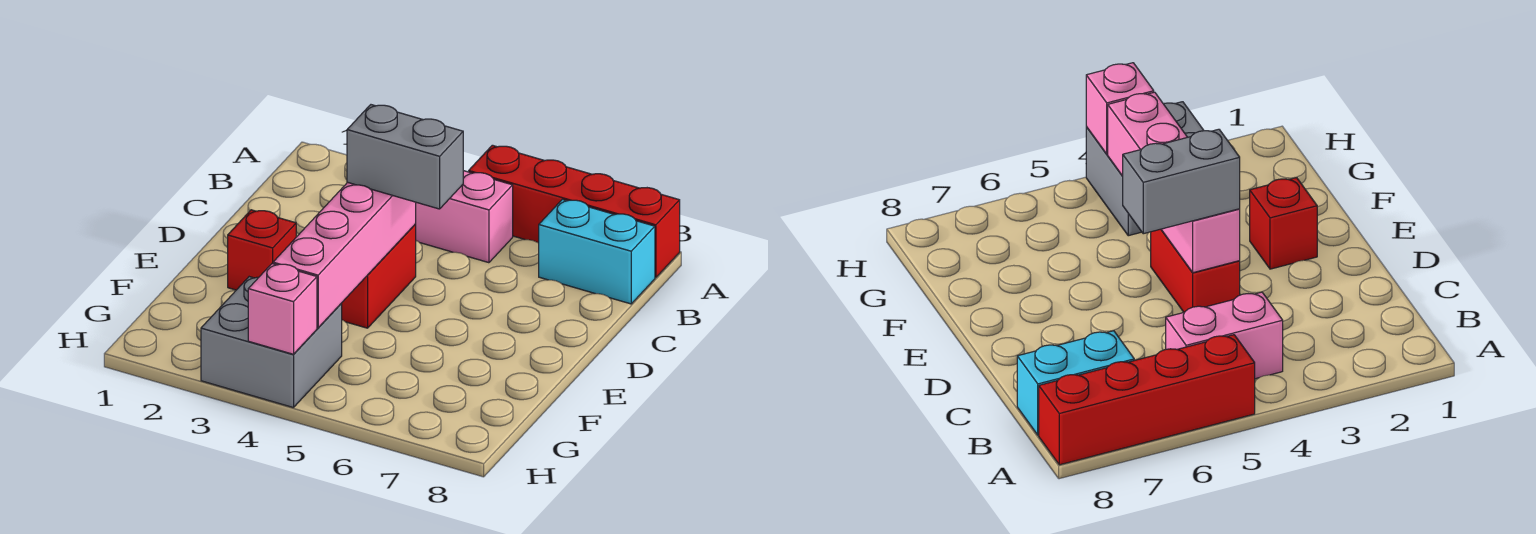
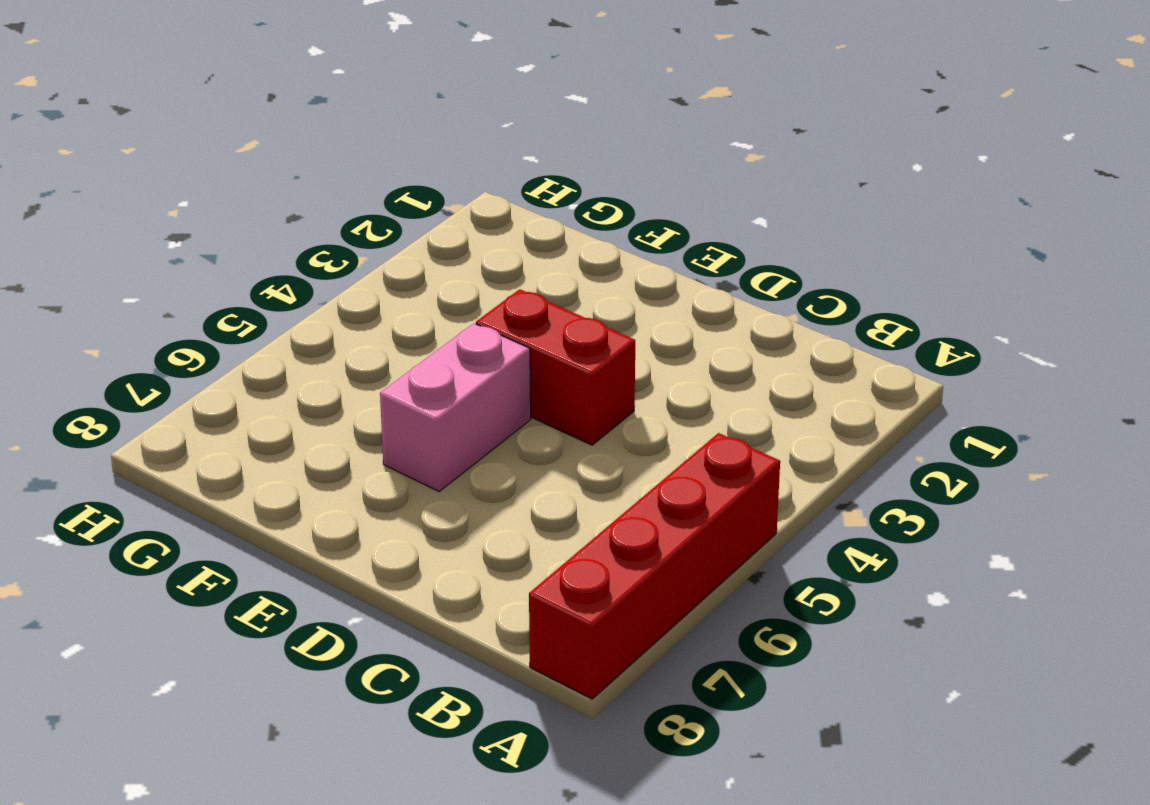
pink brick E5:E6 level 1 -> pink brick B4:B5 level 1
none -> cyan brick B7:B8 level 1
none -> red brick E2 level 1

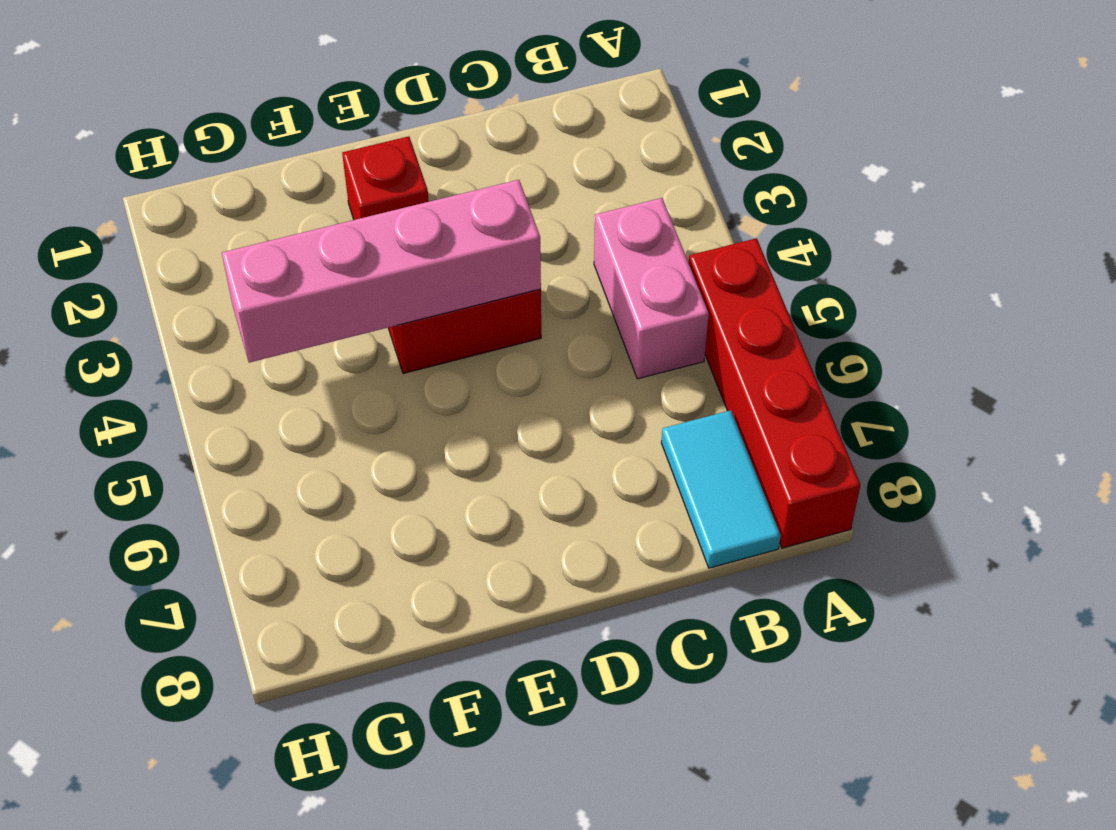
cyan tile B7:B8 level 1 -> cyan brick B7:B8 level 1
none -> grey brick G3:H4 level 1
none -> pink brick H4 level 2

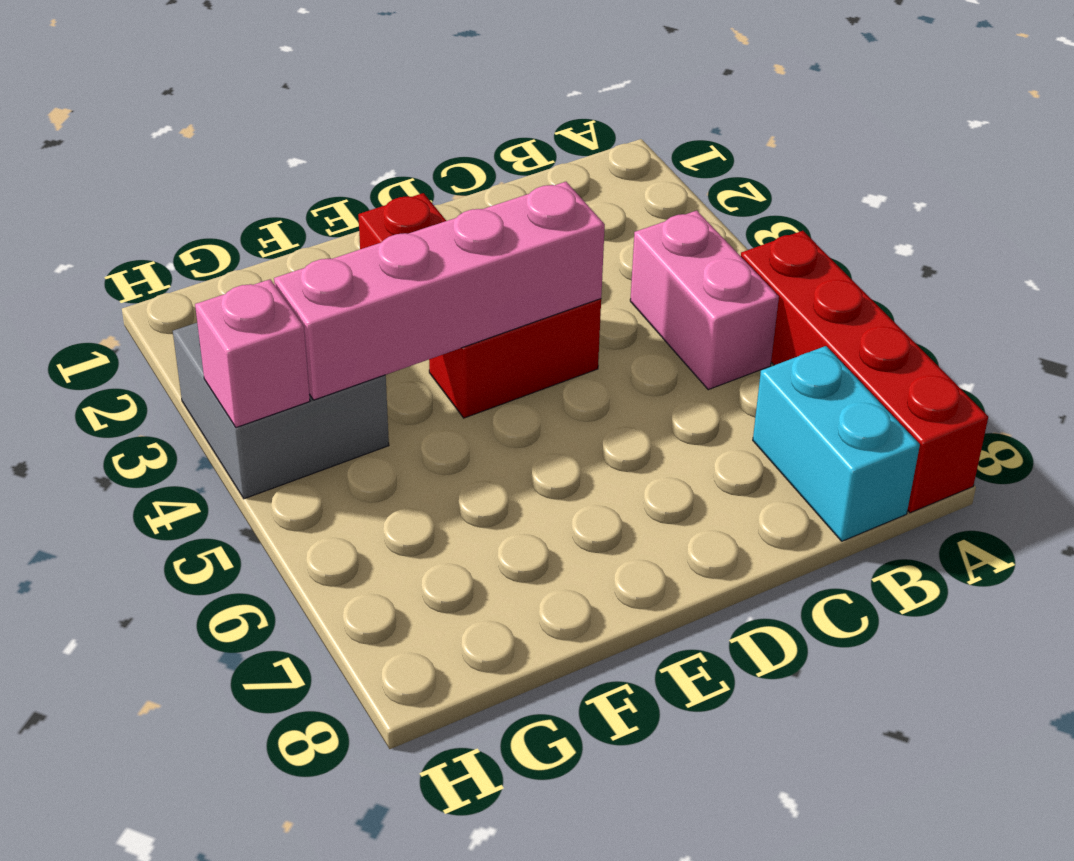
none -> grey brick D4:D5 level 3

